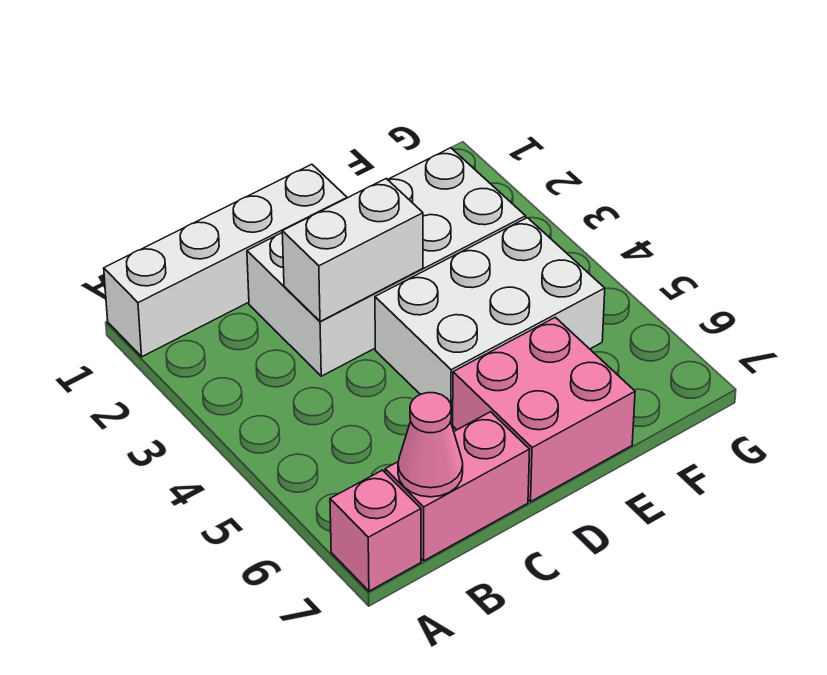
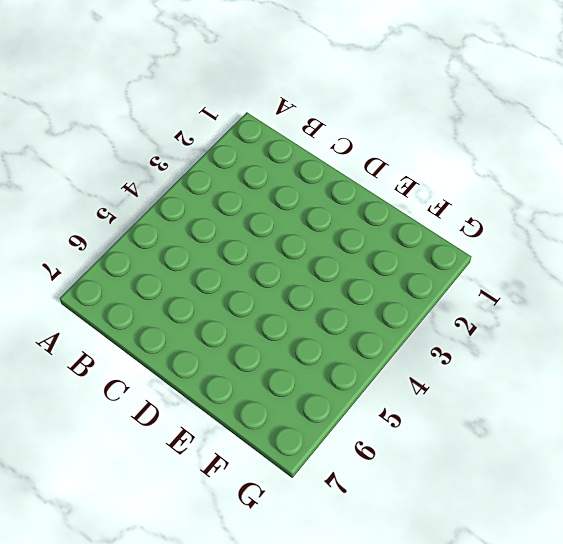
none -> white brick A1:D1 level 1
none -> pink brick A7 level 1

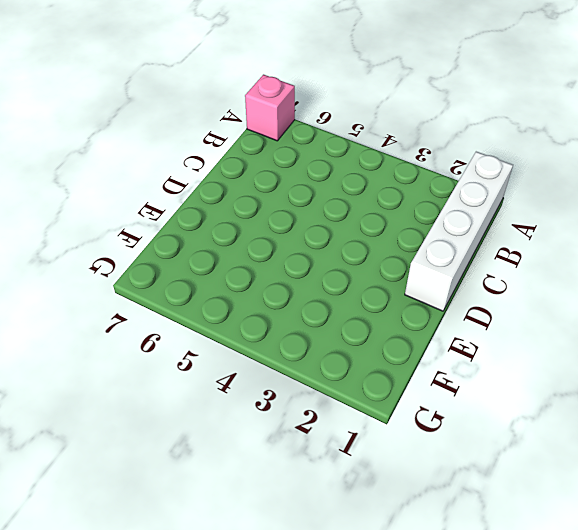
none -> pink brick B7:C7 level 1
none -> white brick C2:F3 level 1

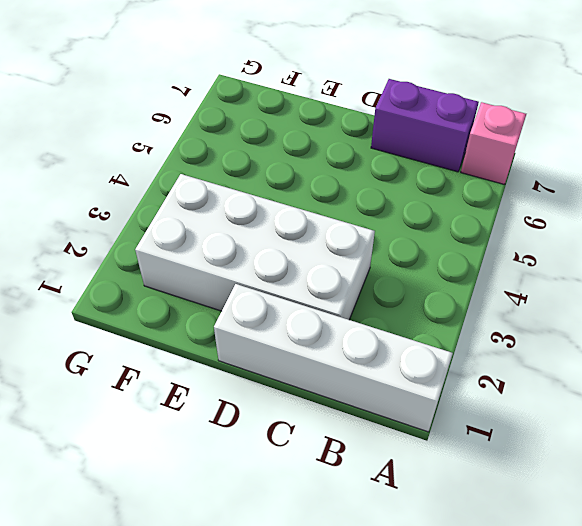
purple brick B7:C7 level 1 -> pink brick B7:C7 level 1
none -> white brick D4:F5 level 1
none -> pink brick D6:E7 level 1

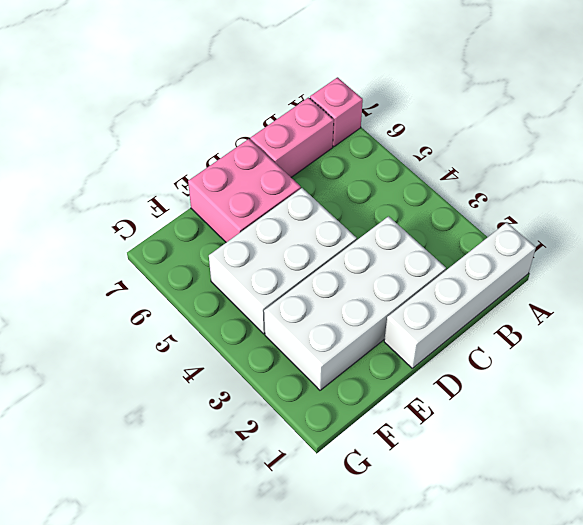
none -> pink cone B7 level 2
none -> white brick C3:D3 level 2

